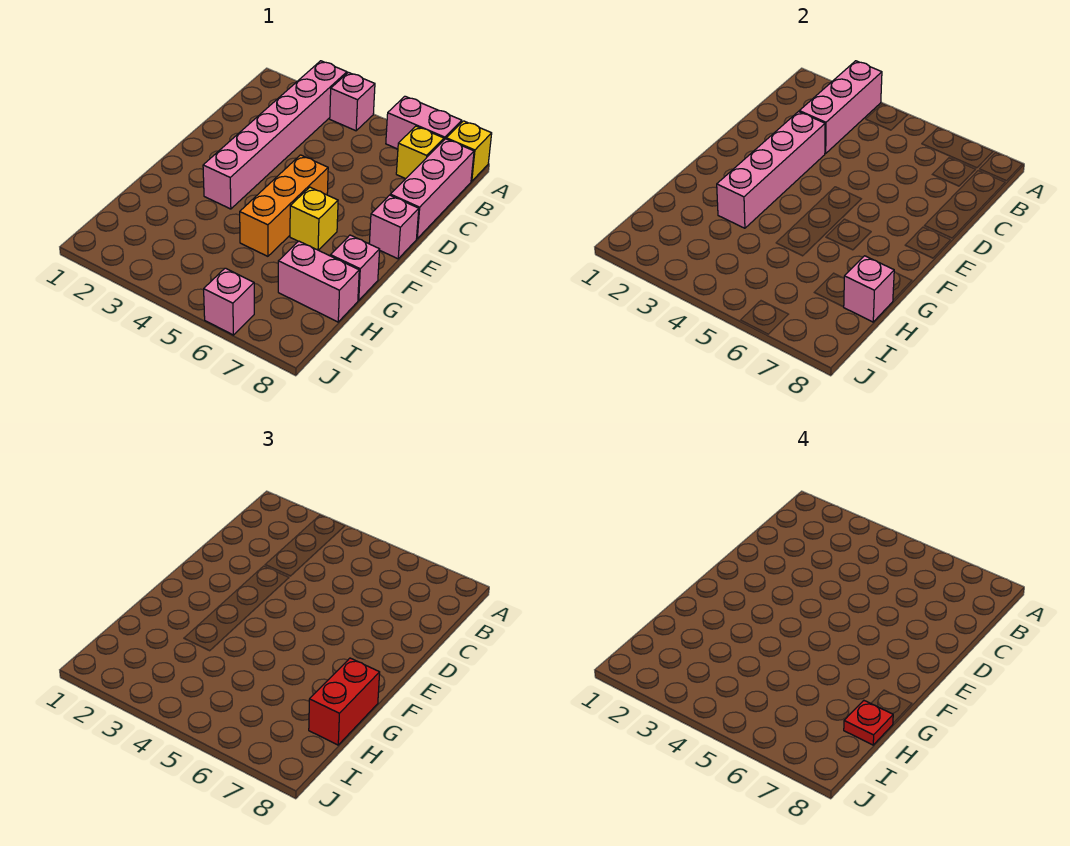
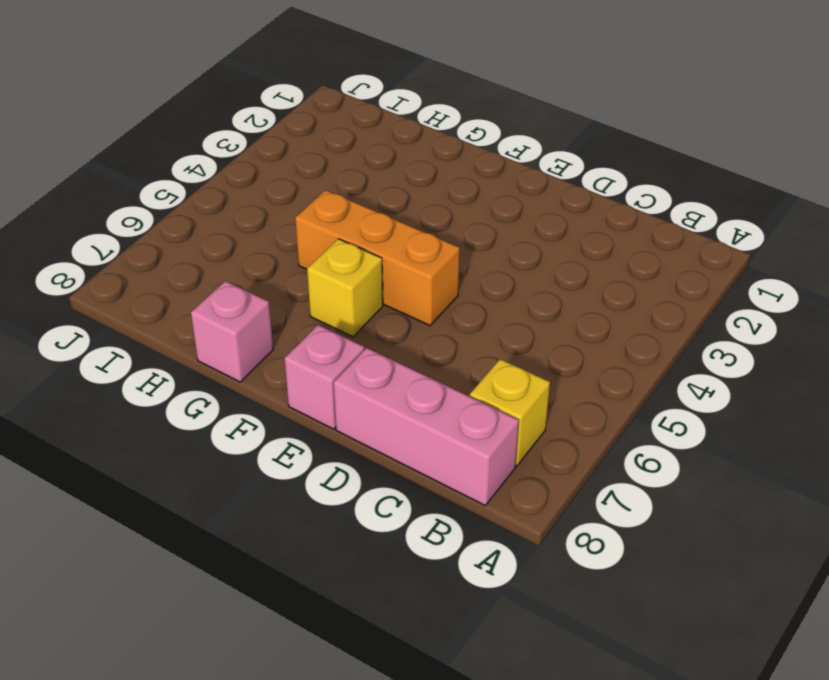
none -> pink brick A3:F3 level 1
none -> pink brick A4 level 1
none -> pink brick A6:A7 level 1

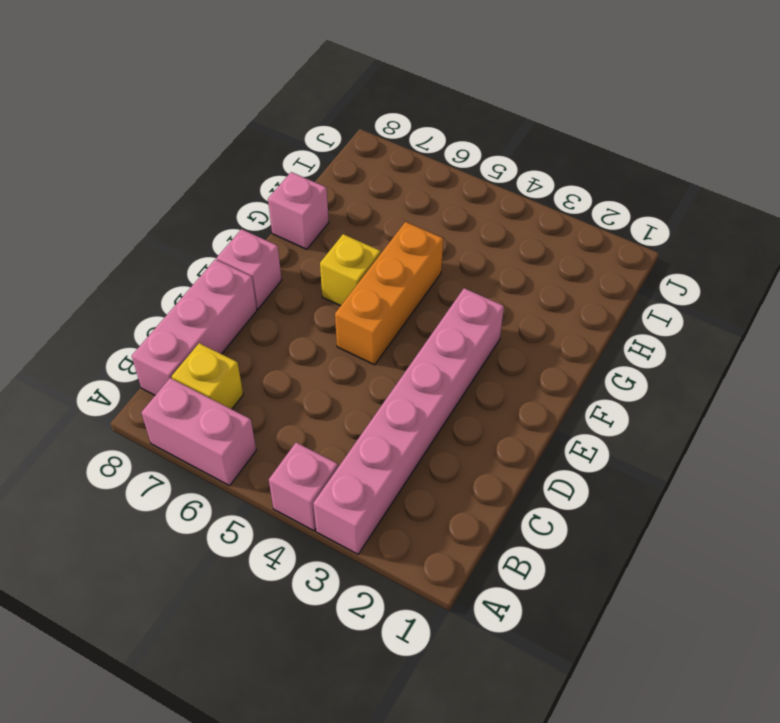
none -> yellow brick A8 level 1
none -> pink brick H7:H8 level 1
none -> pink brick J6 level 1

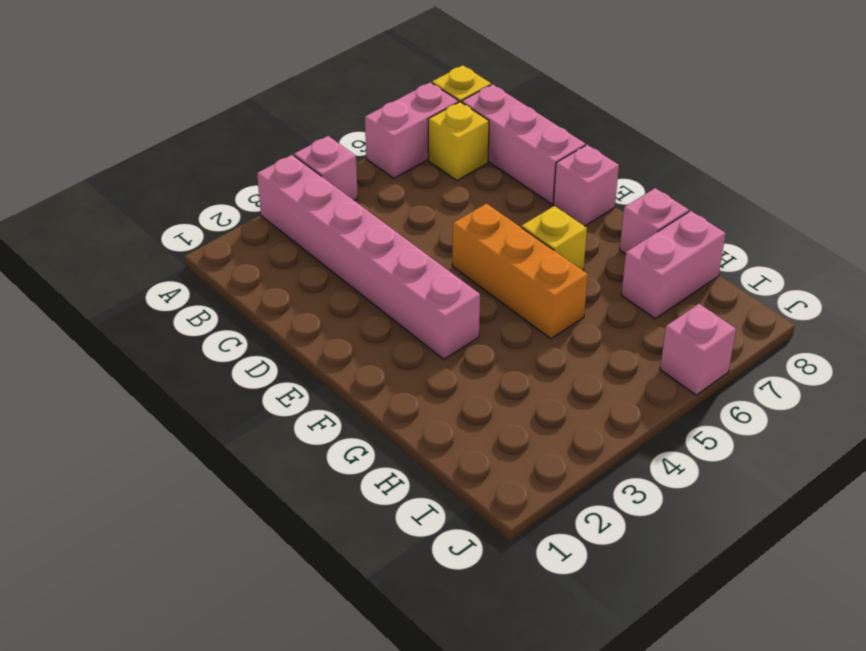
none -> pink brick A3:C3 level 2
none -> pink brick D3:G3 level 2
none -> pink brick H8 level 2

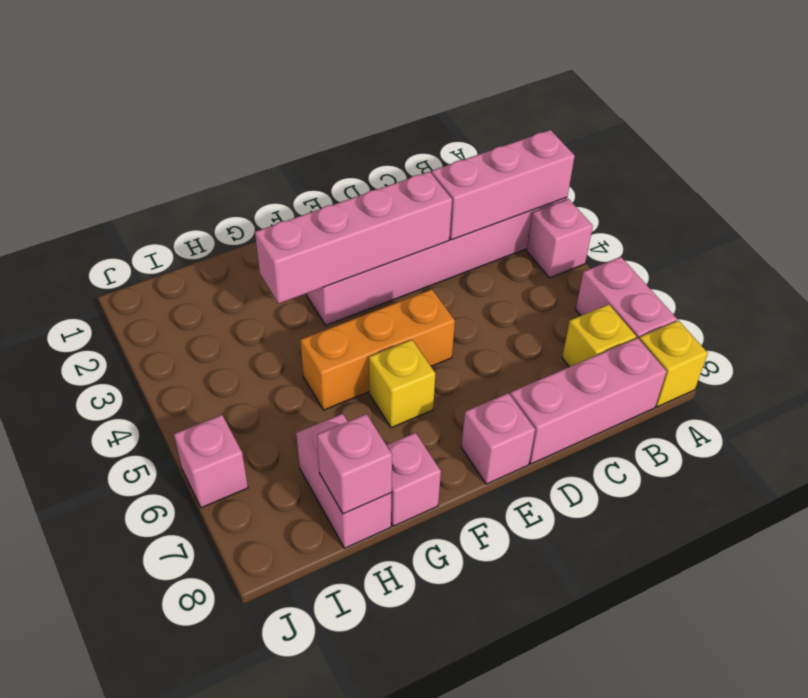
none -> red brick G8:H8 level 3
none -> red plate H8 level 4

